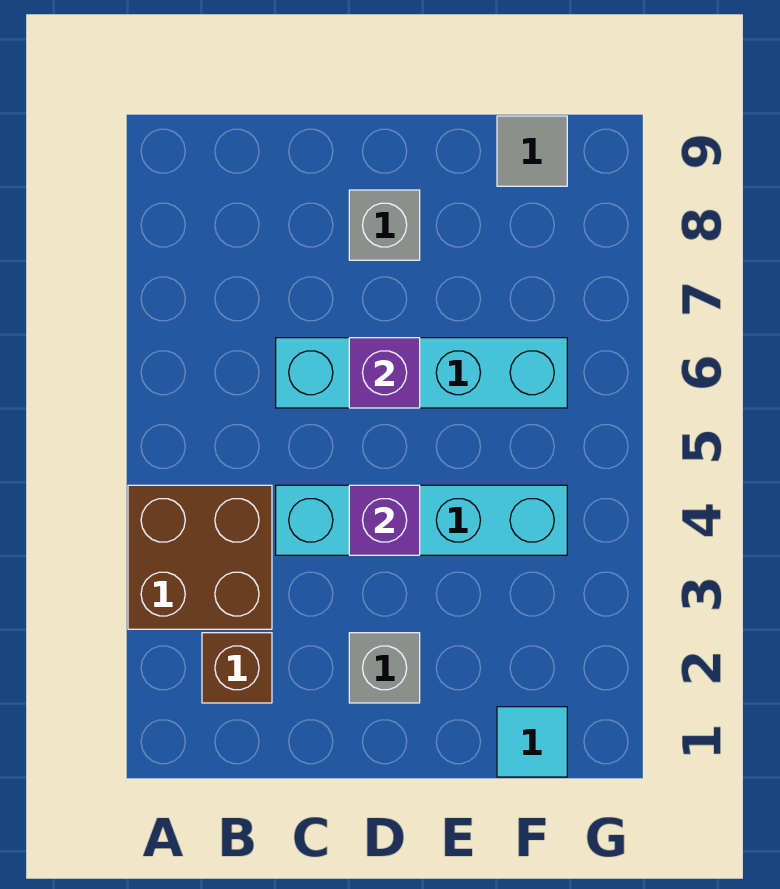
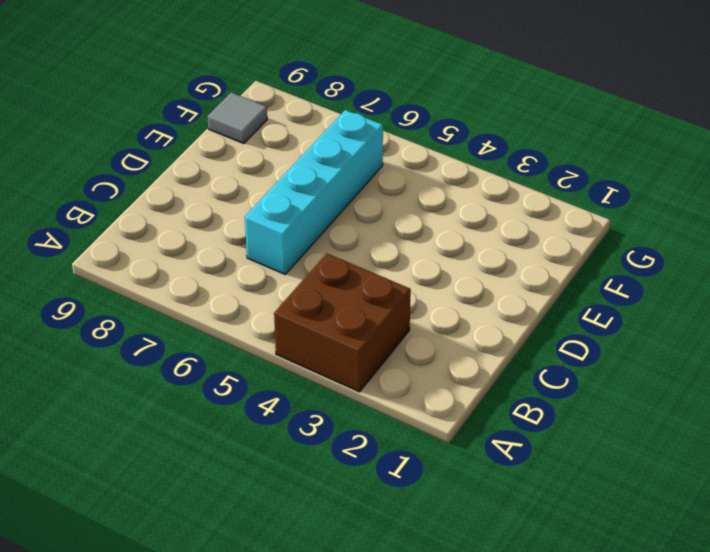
none -> brown brick B2 level 1
none -> cyan brick C4:F4 level 1

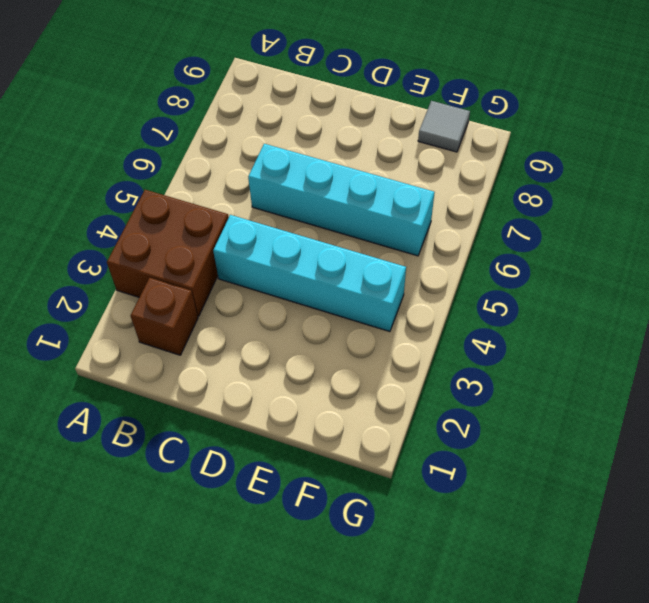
none -> grey brick D2 level 1
none -> grey brick D8 level 1

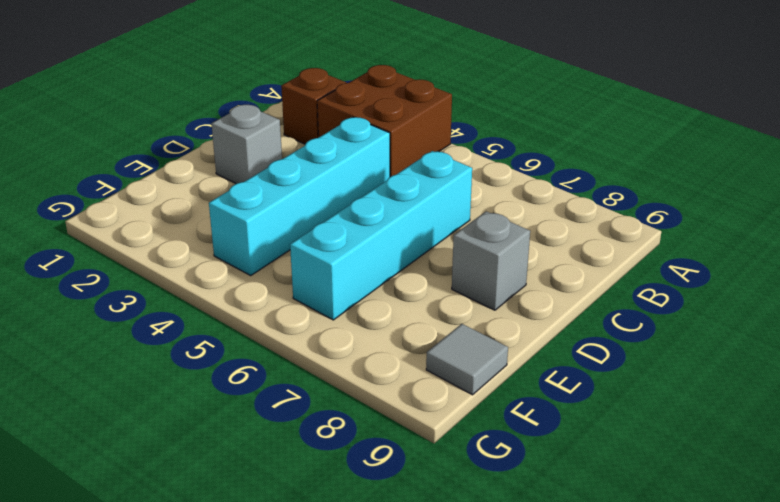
none -> cyan tile F1 level 1
none -> purple brick D4 level 2

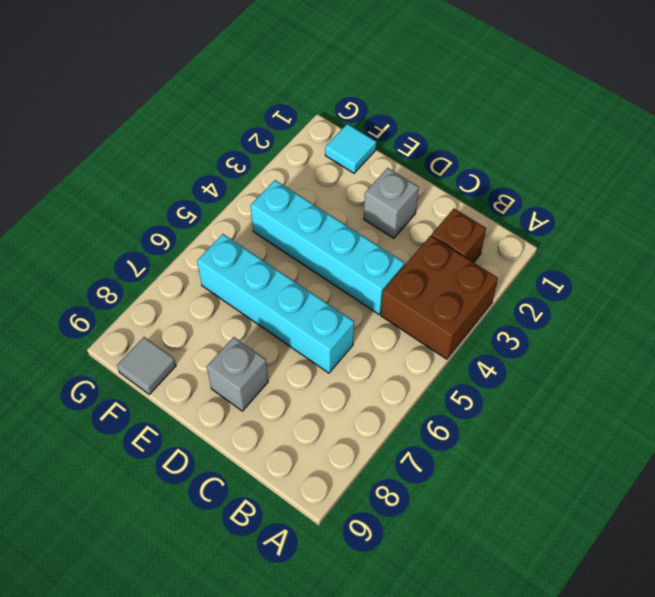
none -> purple brick D4 level 2
none -> purple brick D6 level 2

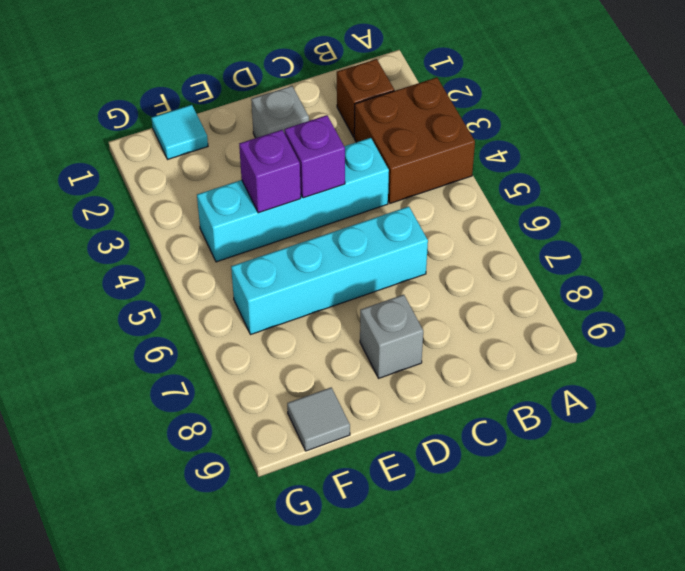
purple brick E4 level 2 -> purple brick D6 level 2

